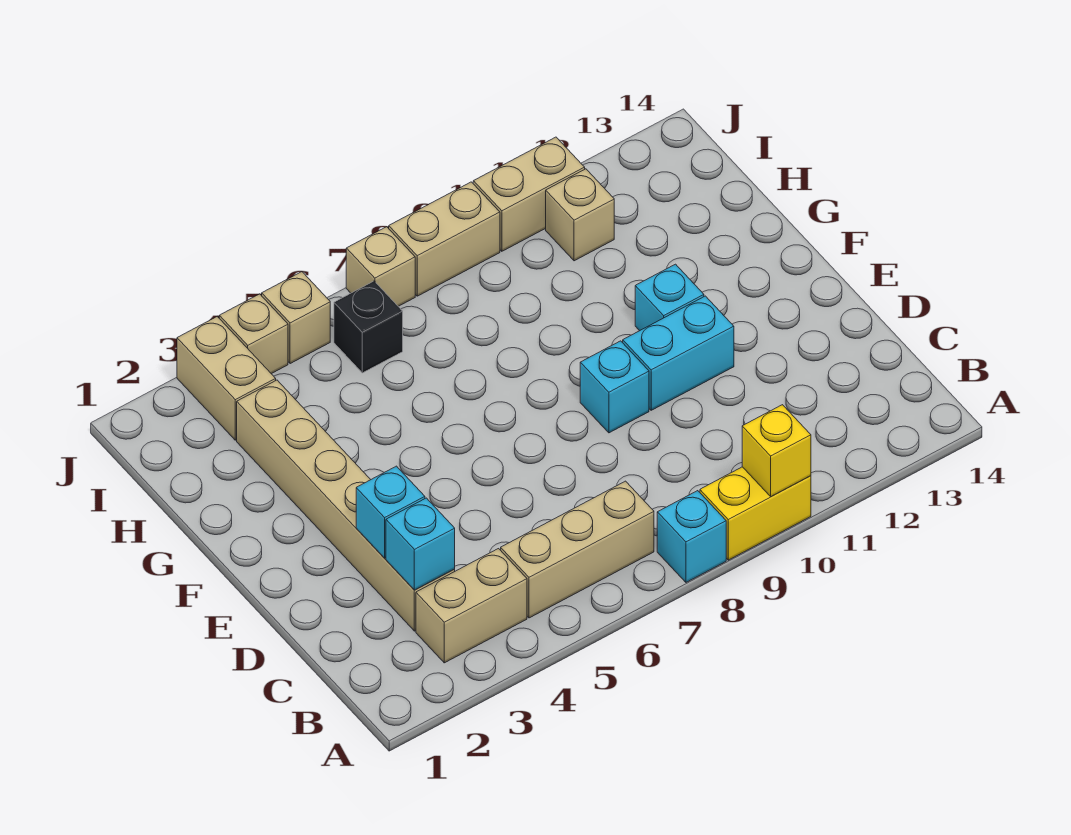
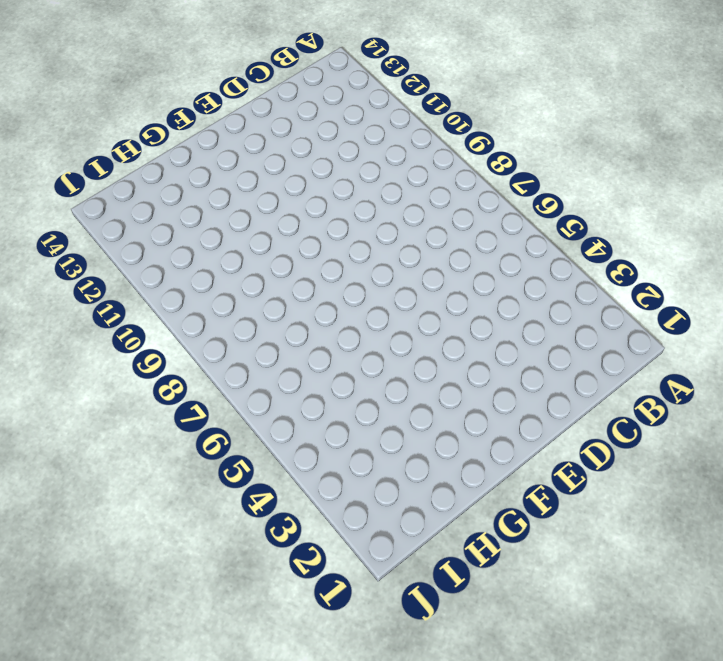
none -> cyan brick A8 level 1
none -> yellow brick A9:A10 level 1
none -> tan brick B3:B4 level 1

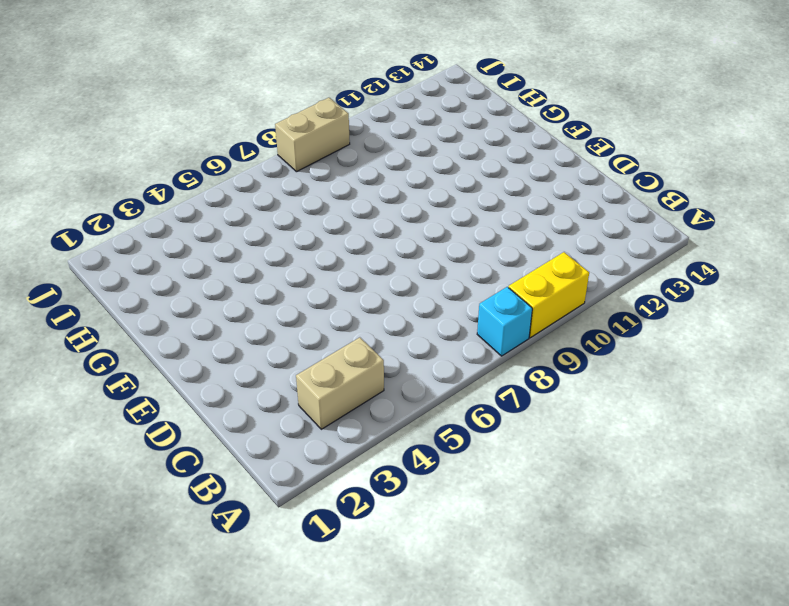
none -> tan brick B5:B7 level 1
none -> tan brick C3:H3 level 1
none -> cyan brick E9 level 1

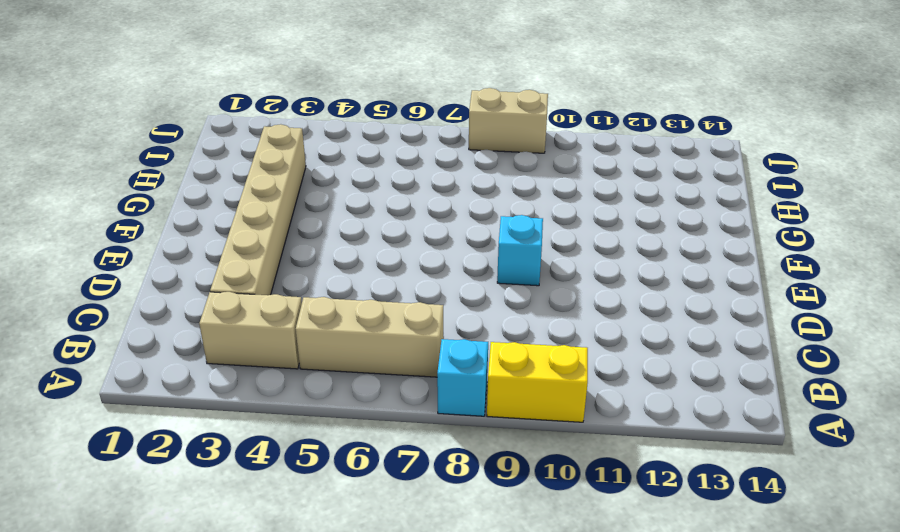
none -> cyan brick E10:E11 level 1
none -> cyan brick F11 level 1
none -> tan brick I3:J3 level 1

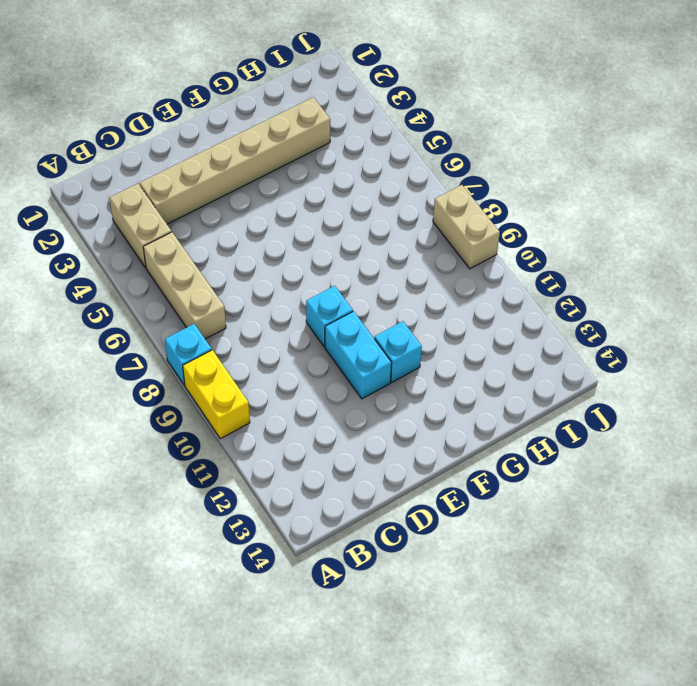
none -> tan brick I3:J3 level 1
none -> black brick I6 level 1
none -> tan brick I11 level 1

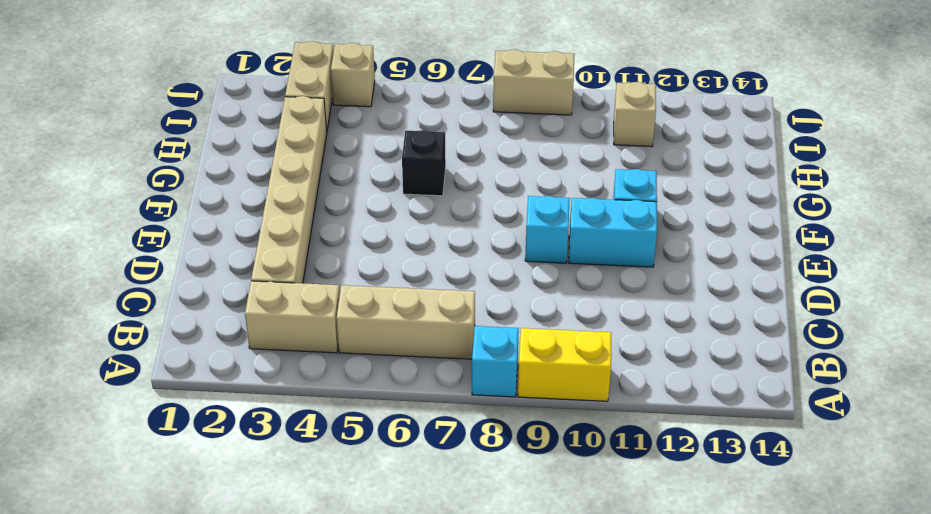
black brick G6 level 1 -> black brick I6 level 1
none -> tan brick J5 level 1
none -> tan brick J7 level 1
none -> tan brick J10:J11 level 1

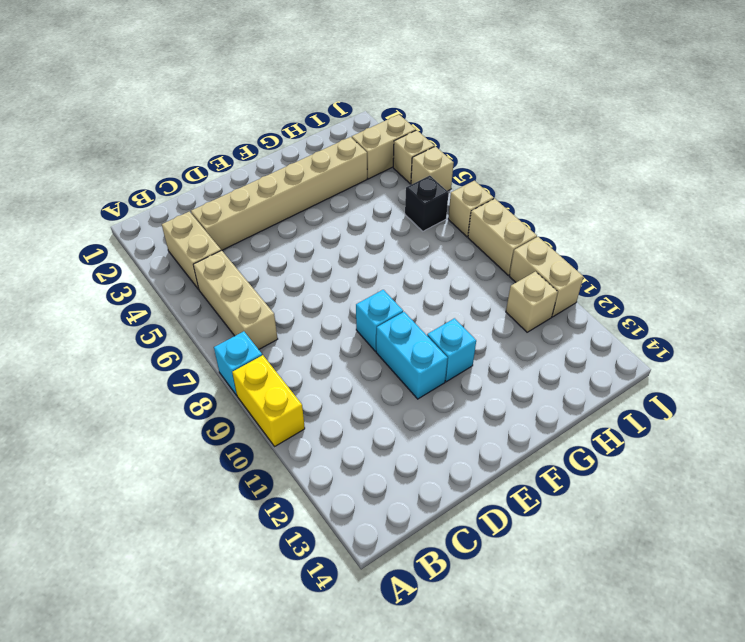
none -> yellow brick A10 level 2
none -> cyan brick C3 level 2
none -> cyan brick D3 level 2

